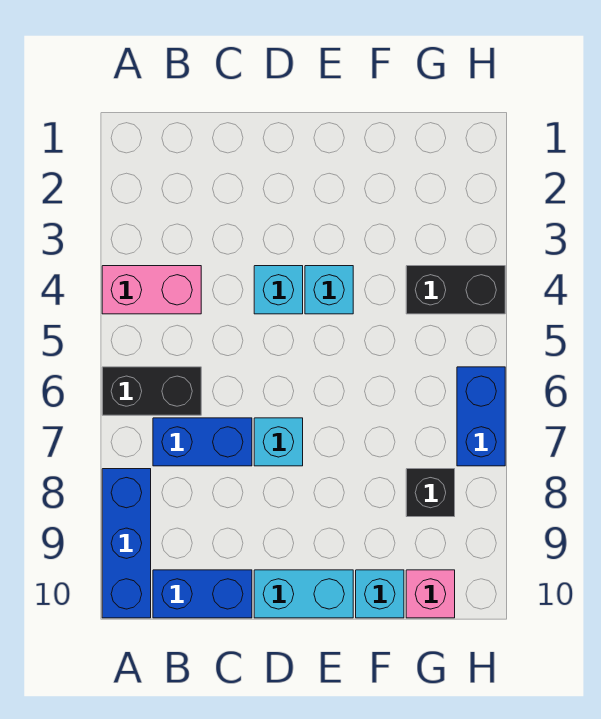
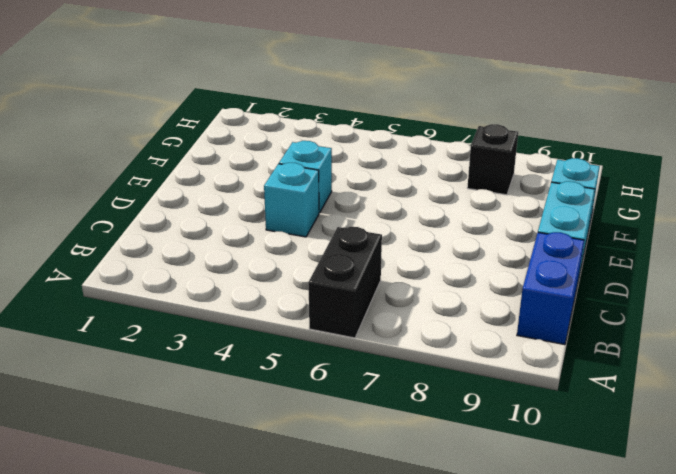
none -> pink brick A4:B4 level 1
none -> blue brick A8:A10 level 1
none -> blue brick B7:C7 level 1

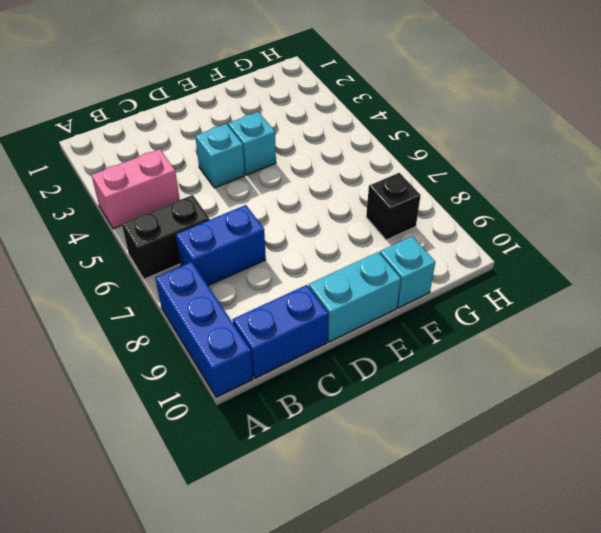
none -> cyan brick D7 level 1
none -> black brick G4:H4 level 1
none -> pink brick G10 level 1

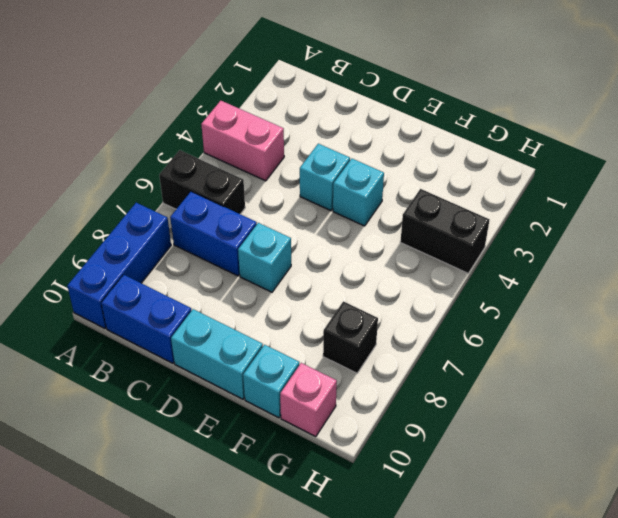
none -> blue brick H6:H7 level 1

